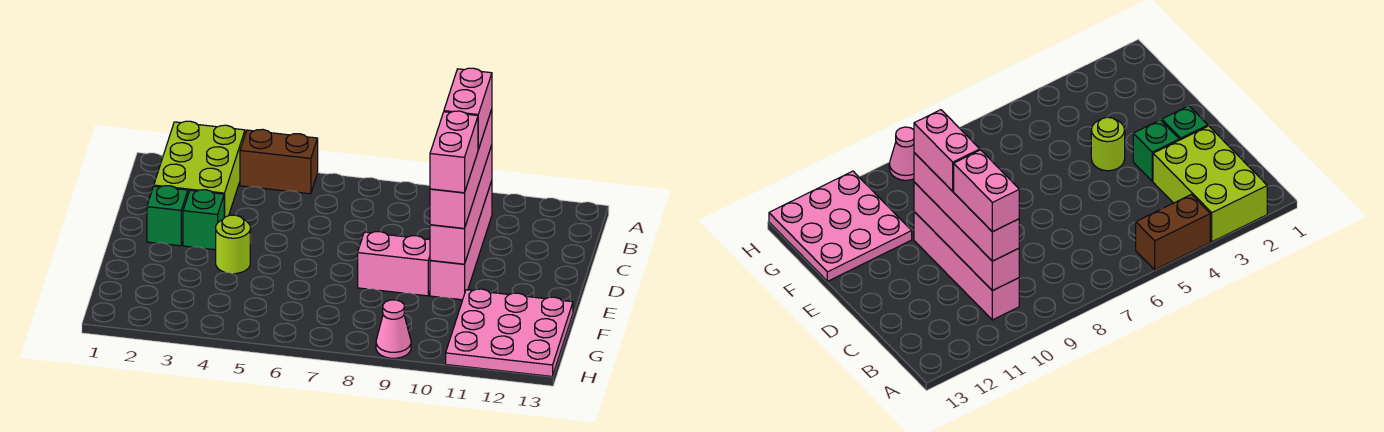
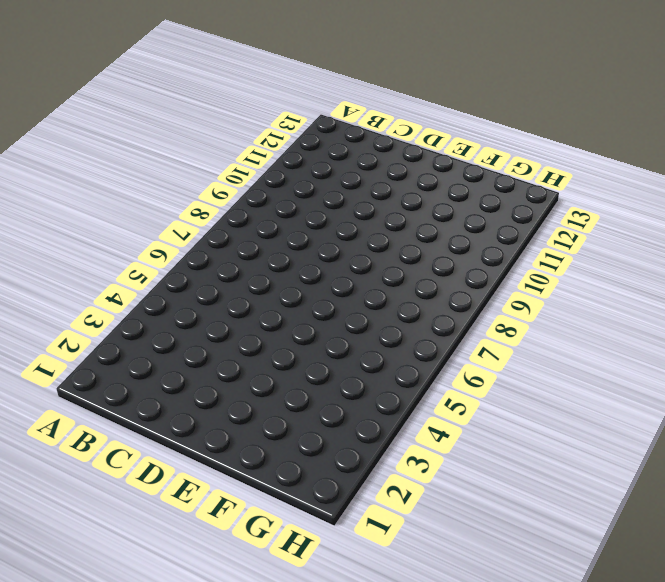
none -> lime brick A2:C3 level 1
none -> brown brick A4:A5 level 1
none -> pink brick B10:E10 level 1

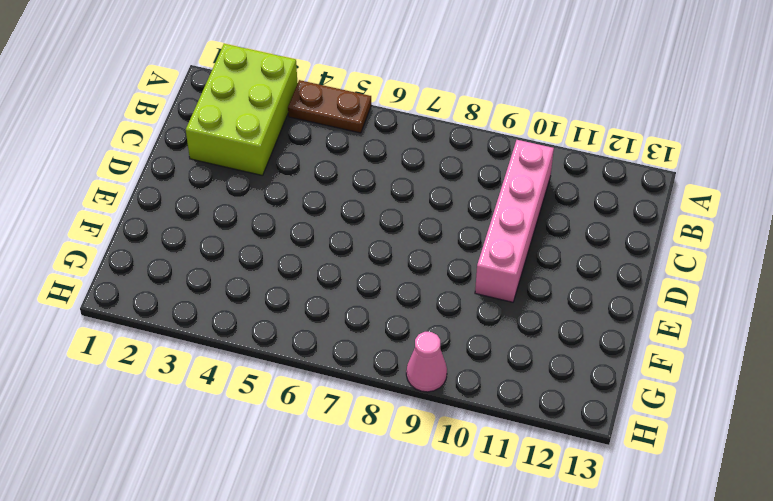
brown plate A4:A5 level 1 -> brown brick A4:A5 level 1
none -> green brick D2 level 1
none -> green brick D3 level 1
none -> lime round brick E4 level 1

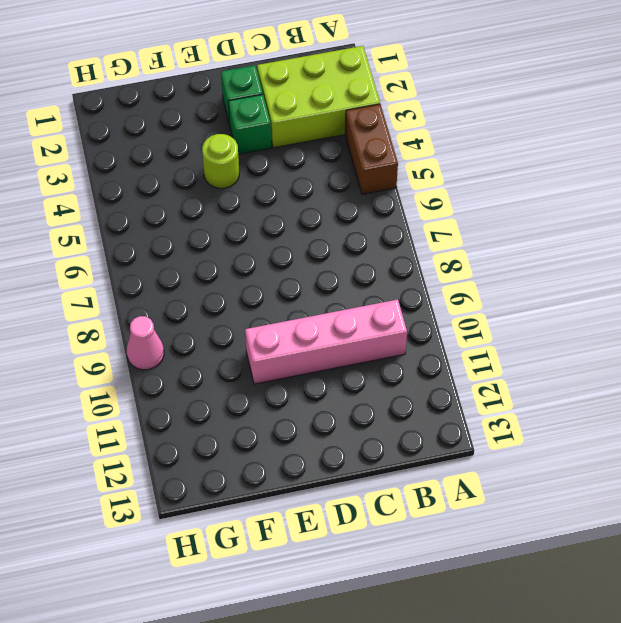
none -> pink brick E8:E9 level 1
none -> pink plate F11:H13 level 1
none -> pink brick B10:E10 level 2

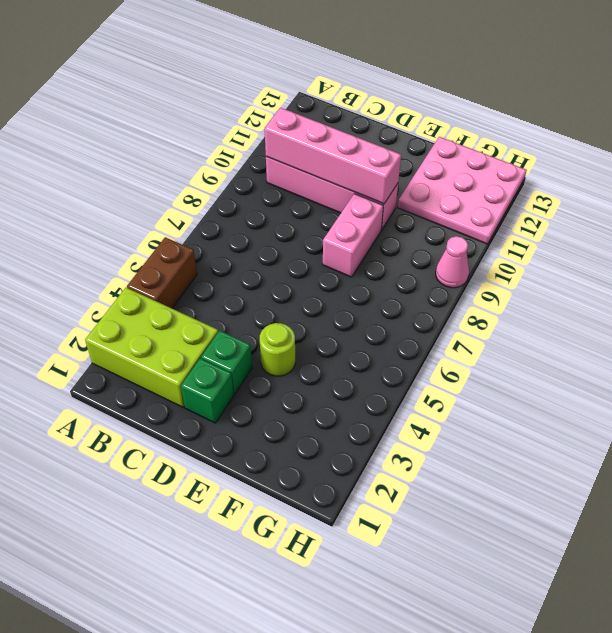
none -> pink brick B10:E10 level 3
none -> pink brick B10:C10 level 4
none -> pink brick D10:E10 level 4

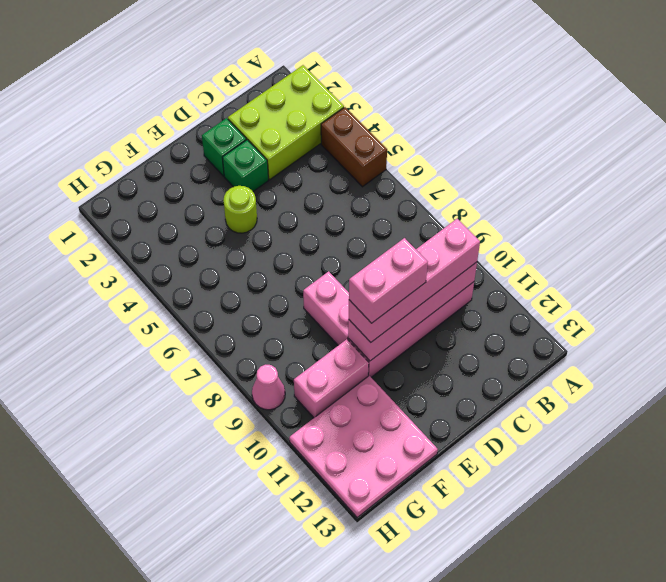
pink brick F10:G10 level 1 -> pink brick B10:C10 level 4

